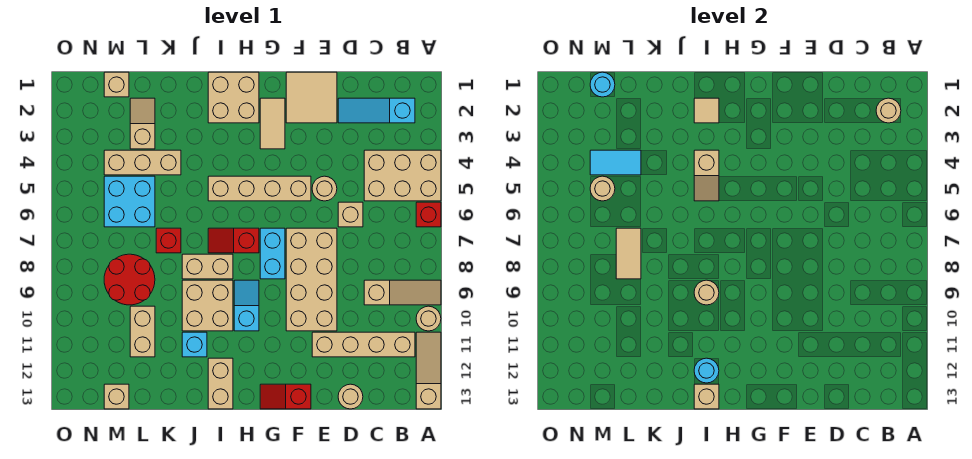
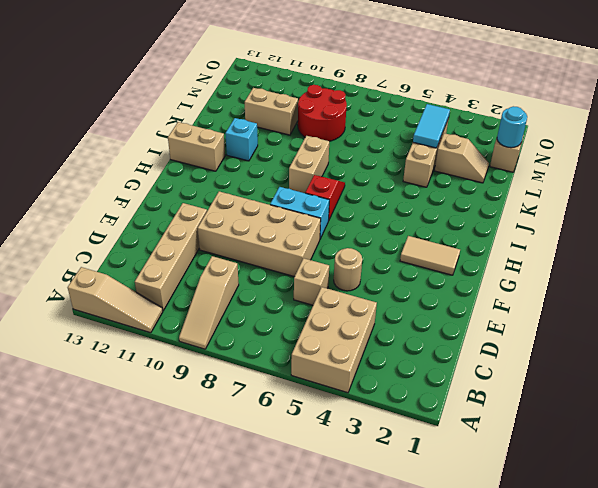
none -> red brick A6 level 1
none -> tan round brick A10 level 1
none -> cyan slope B2:D2 level 1 top B
none -> tan round brick D13 level 1

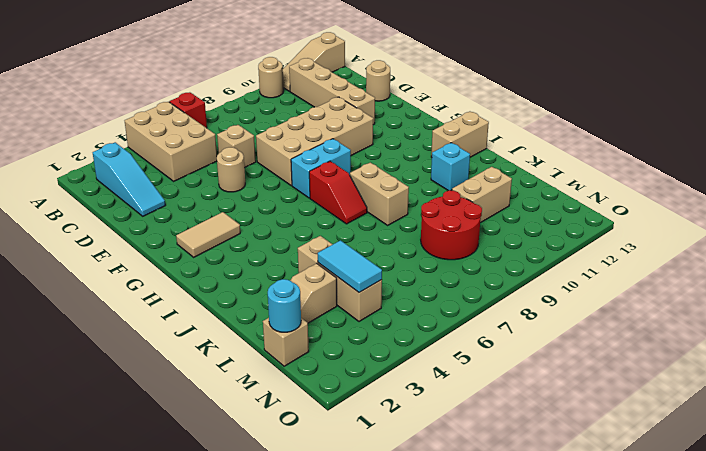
none -> tan slope A9:C9 level 1 top C
none -> tan tile E1:F2 level 1
none -> tan brick F5:I5 level 1
none -> red slope F13:G13 level 1 top F

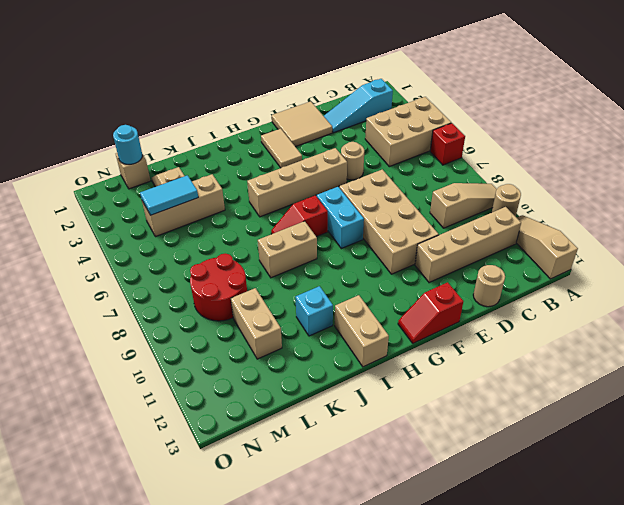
none -> tan brick D6 level 1
none -> tan brick H1:I2 level 1
none -> cyan slope H9:H10 level 1 top 10
none -> tan brick I9:J10 level 1

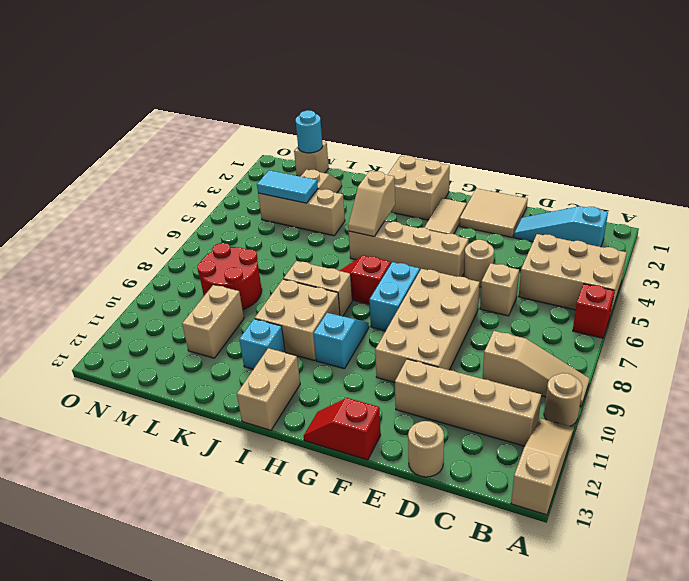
none -> red brick K7 level 1
none -> cyan brick L5:M6 level 1
none -> tan brick M13 level 1
none -> tan round brick B2 level 2

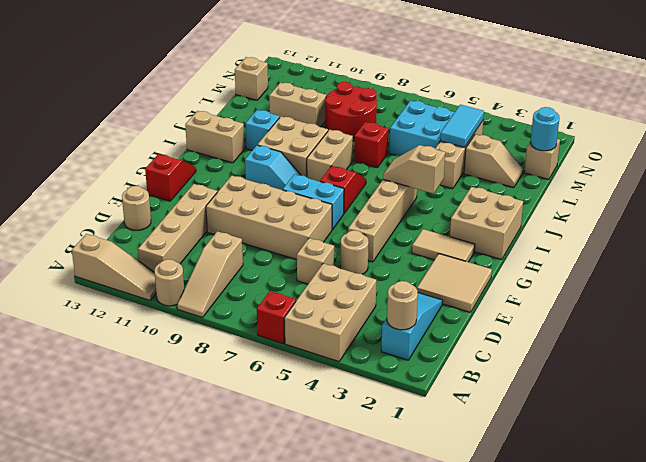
none -> tan tile I2 level 2
none -> tan round brick I9 level 2
none -> cyan round brick I12 level 2
none -> tan brick I13 level 2

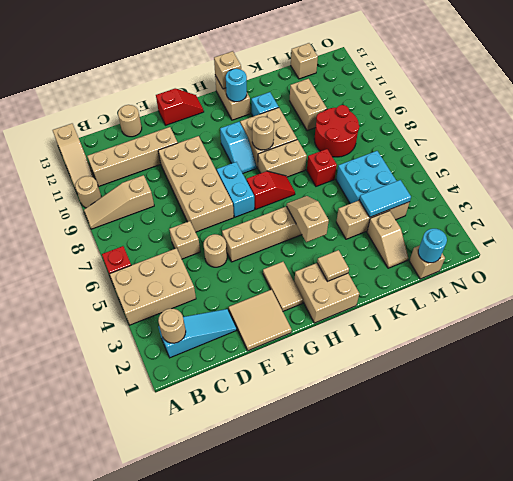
none -> tan tile L7:L8 level 2
none -> tan round brick M5 level 2

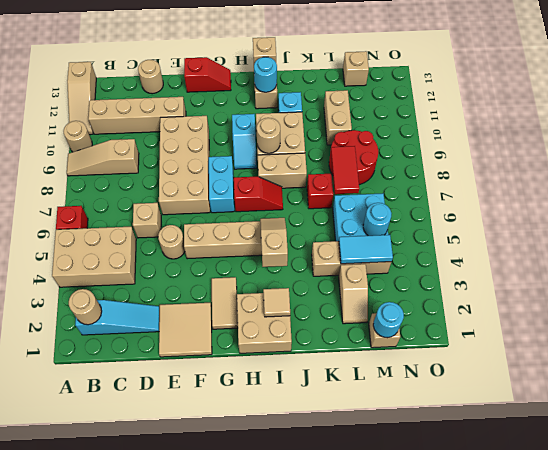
red tile L7:L8 level 2 -> tan tile L7:L8 level 2
cyan round brick M5 level 2 -> tan round brick M5 level 2

